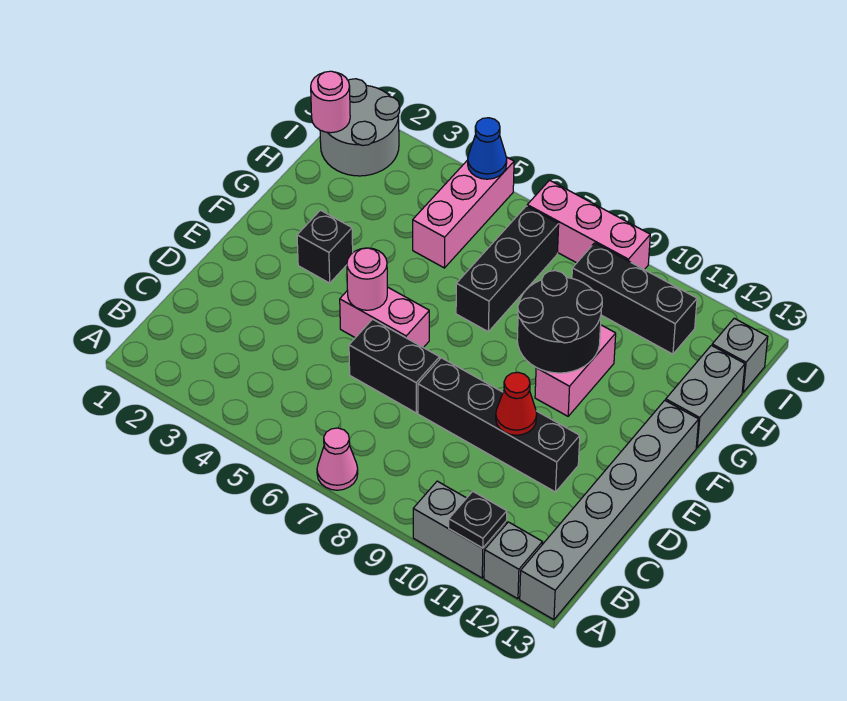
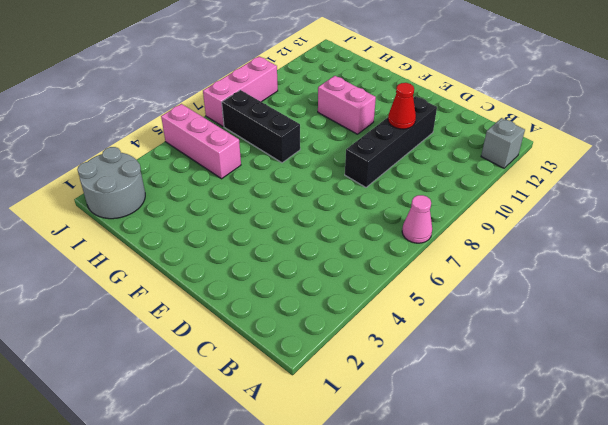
none -> grey brick A10:A11 level 1
none -> grey brick A13:F13 level 1
none -> black brick D6:D7 level 1

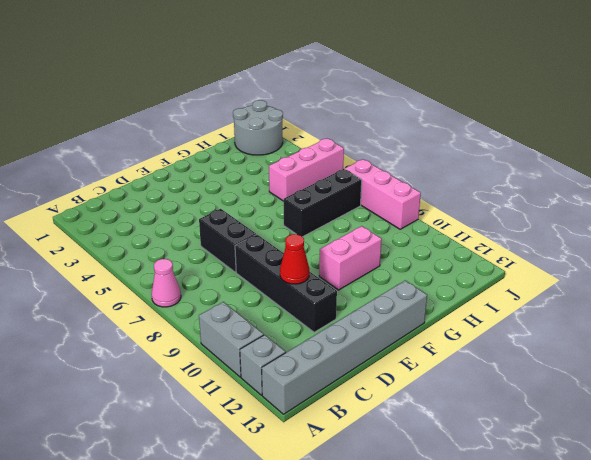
none -> pink brick E5:E6 level 1
none -> black brick F3 level 1
none -> grey brick G13:H13 level 1

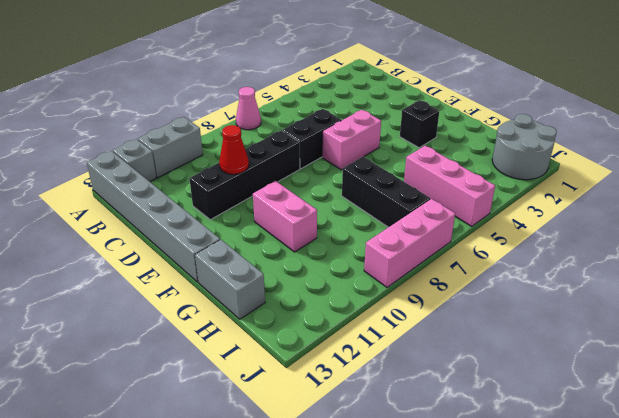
none -> black brick I9:I11 level 1
none -> grey brick I13 level 1
none -> black plate A11 level 2

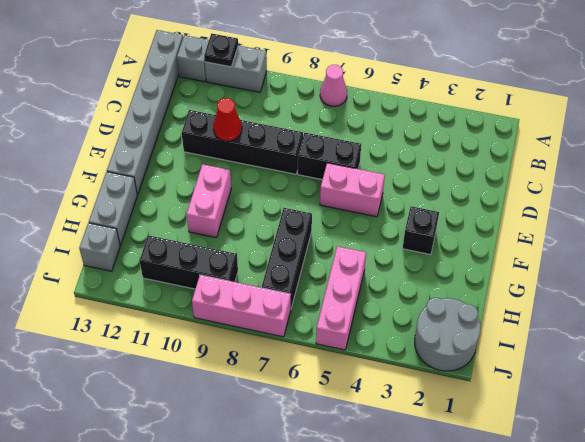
none -> pink round brick E5 level 2
none -> black round brick F9:G10 level 2
none -> pink round brick I1 level 2

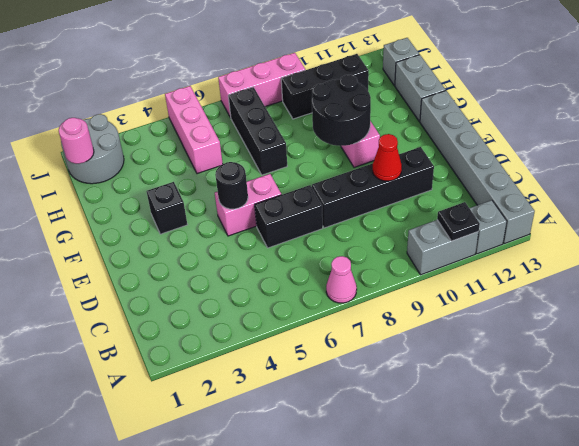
black round brick E5 level 2 -> pink round brick E5 level 2
none -> blue cone J5 level 2

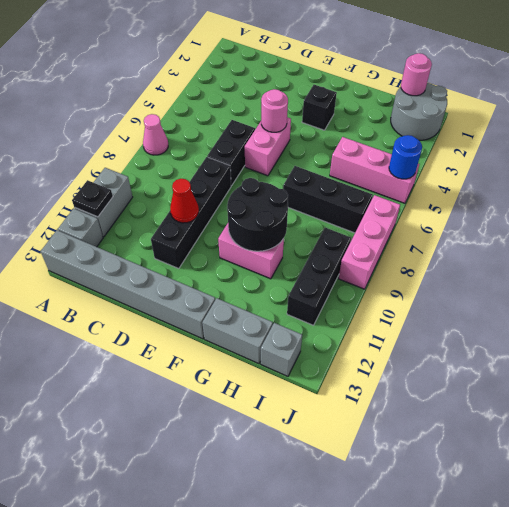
blue round brick J5 level 2 -> blue cone J5 level 2

